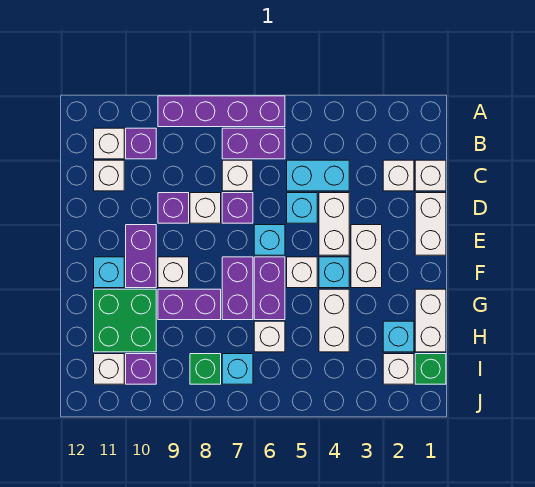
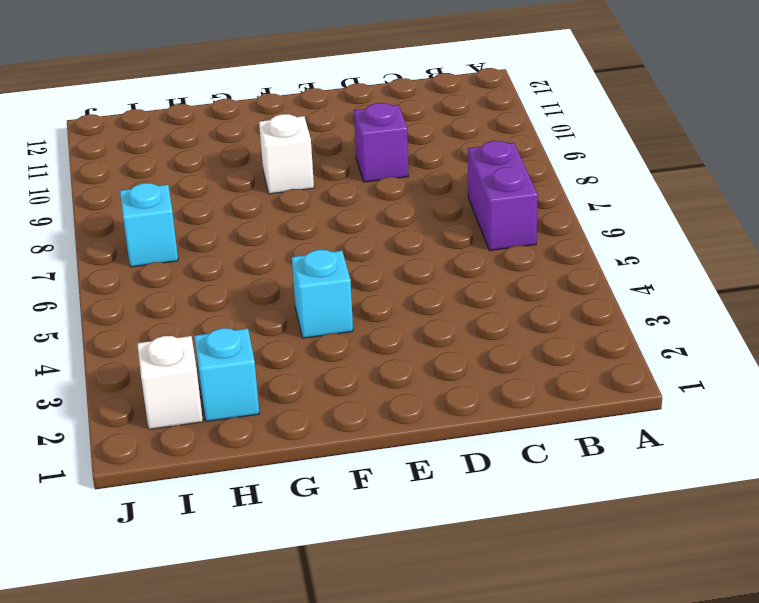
none -> purple brick A6:A9 level 1
none -> purple brick B10 level 1
none -> white brick B11 level 1
none -> white brick C1 level 1

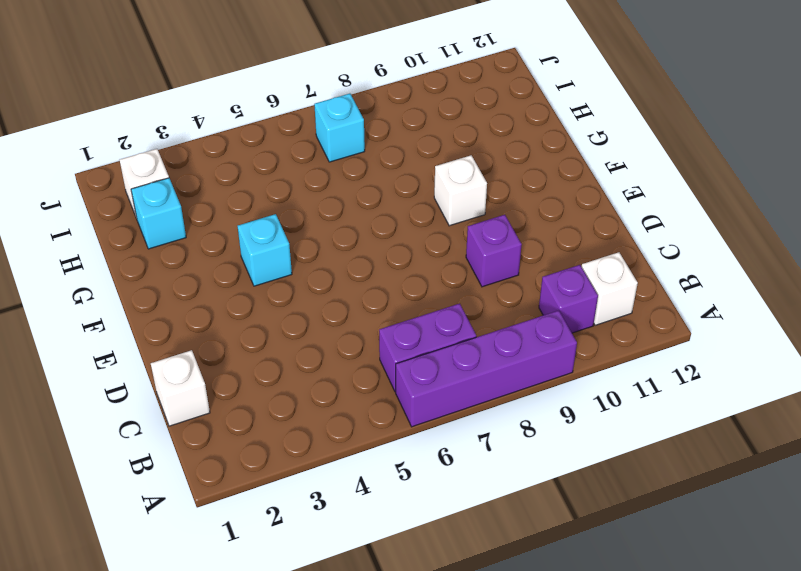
none -> white brick C2 level 1
none -> cyan brick C4:C5 level 1
none -> white brick C7 level 1
none -> white brick C11 level 1

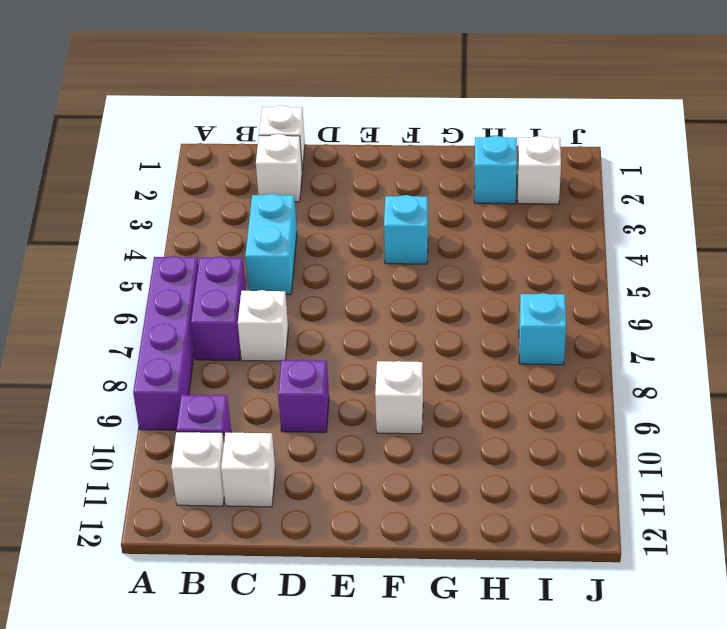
none -> white brick D1:E1 level 1
none -> white brick D4:E4 level 1
none -> cyan brick D5 level 1
none -> purple brick D7 level 1

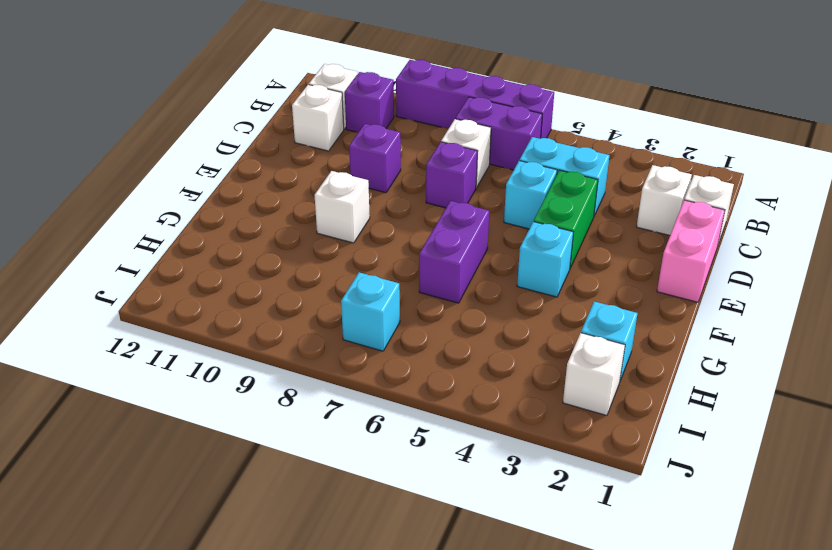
pink brick D1:E1 level 1 -> white brick D1:E1 level 1
green brick D4:E4 level 1 -> white brick D4:E4 level 1
none -> white brick D8 level 1
none -> white brick E3:F3 level 1
none -> cyan brick E6 level 1
none -> purple brick E10:F10 level 1

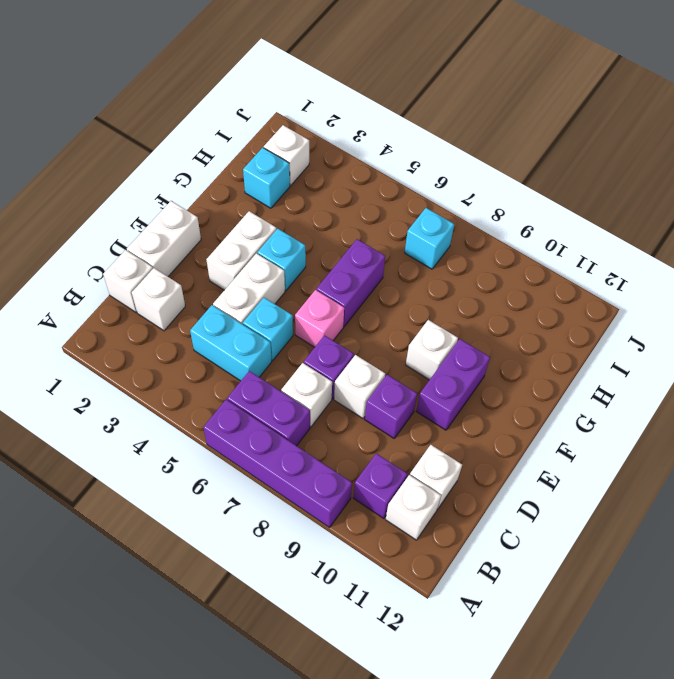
pink brick E6 level 1 -> cyan brick E6 level 1
none -> white brick F5 level 1
none -> purple brick F7:G7 level 1
none -> cyan brick F11 level 1
none -> white brick G1:H1 level 1

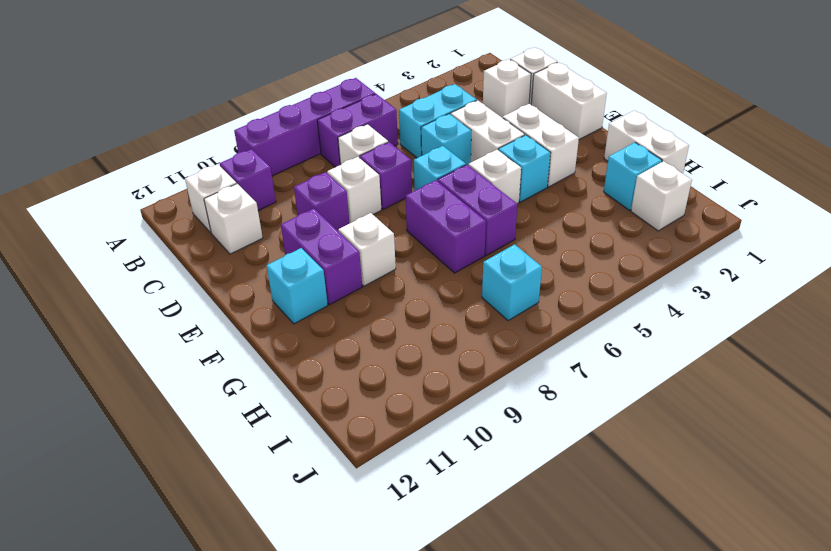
none -> white brick G4:H4 level 1
none -> purple brick G8:G9 level 1
none -> green brick G10:H11 level 1
none -> white brick H6 level 1

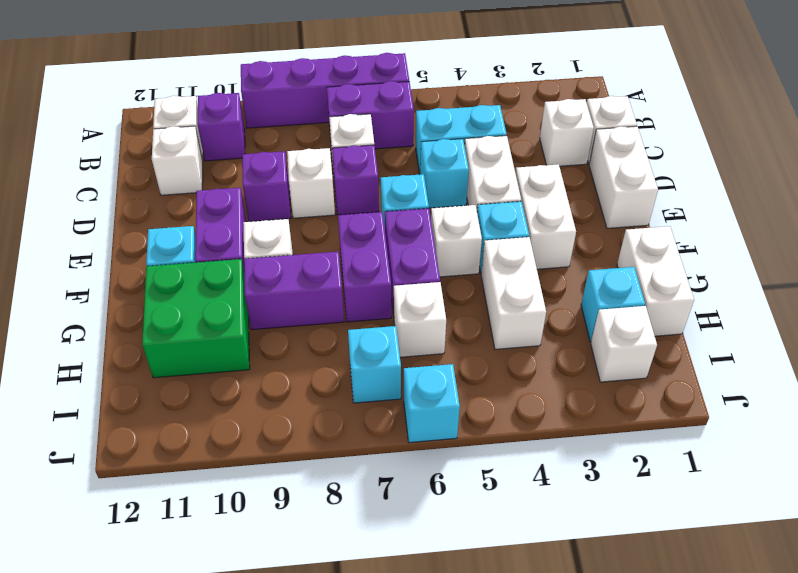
cyan brick J6 level 1 -> none
none -> green brick I1 level 1
none -> green brick I8 level 1
none -> purple brick I10 level 1
none -> white brick I11 level 1

